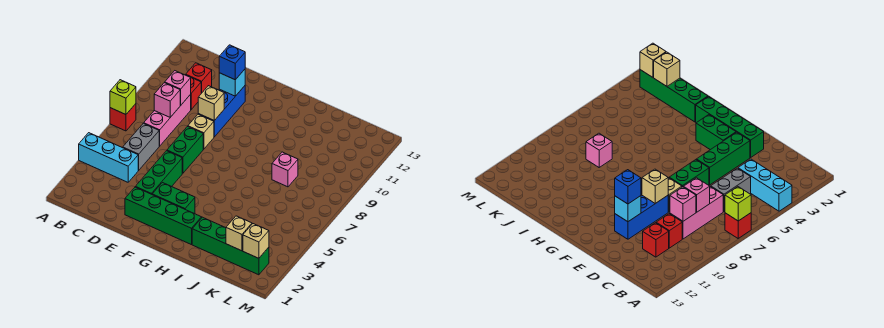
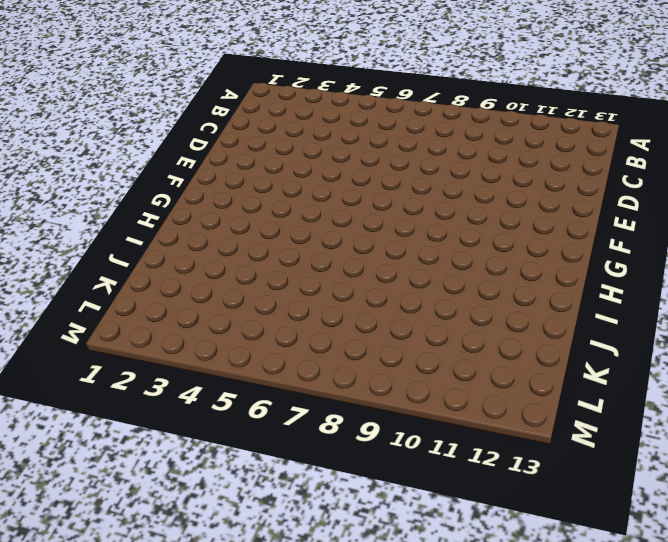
none -> cyan brick A4:C4 level 1
none -> red brick A7 level 1
none -> grey brick C5:C6 level 1

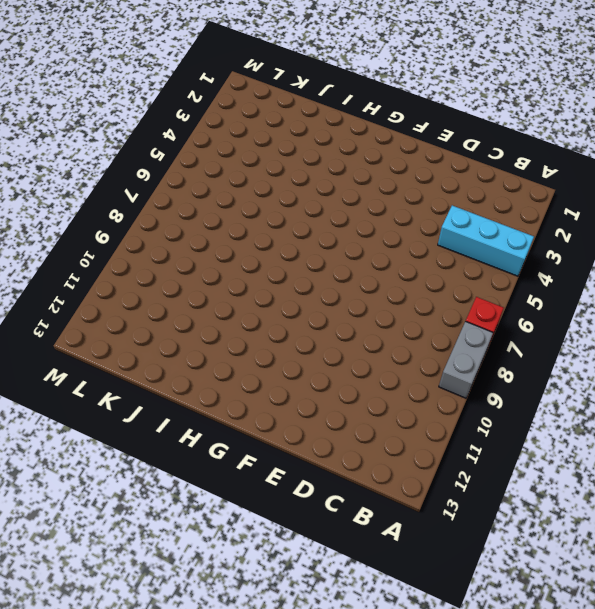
grey brick A8:A9 level 1 -> grey brick C5:C6 level 1
none -> pink brick C7:C9 level 1
none -> red brick C10 level 1
none -> red brick C11 level 1

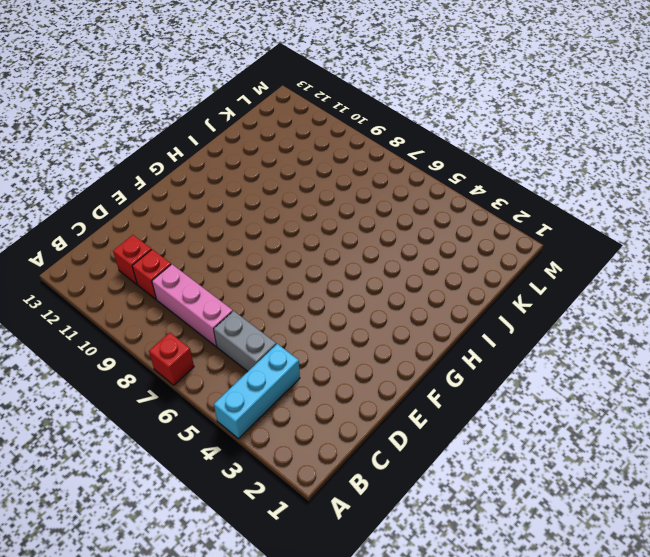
none -> green brick E2:H2 level 1
none -> green brick E3:E5 level 1
none -> green brick E6:E7 level 1

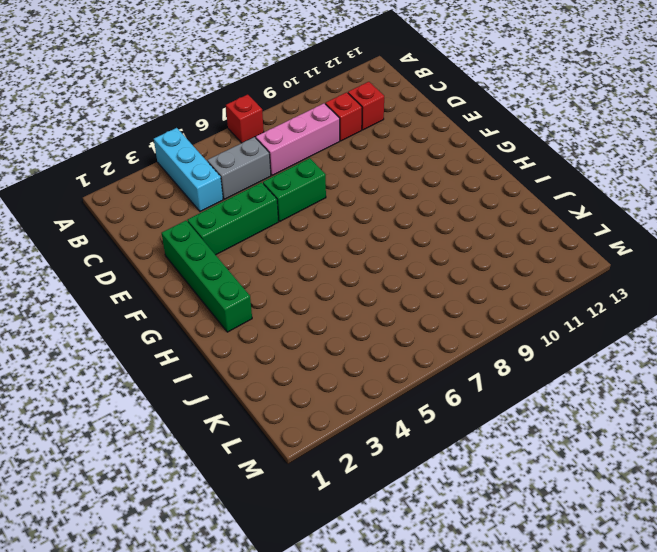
none -> tan brick E8 level 1
none -> blue brick E9:E11 level 1
none -> green brick F3:G3 level 1

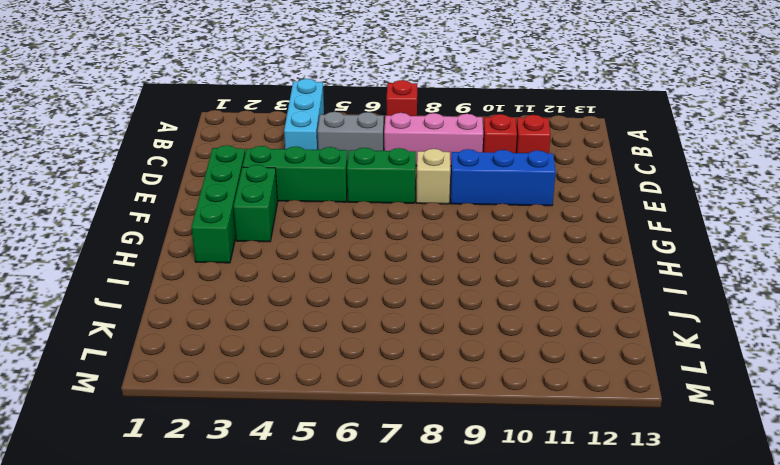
none -> green brick I2:L2 level 1
none -> pink brick J8 level 1
none -> lime brick A7 level 2

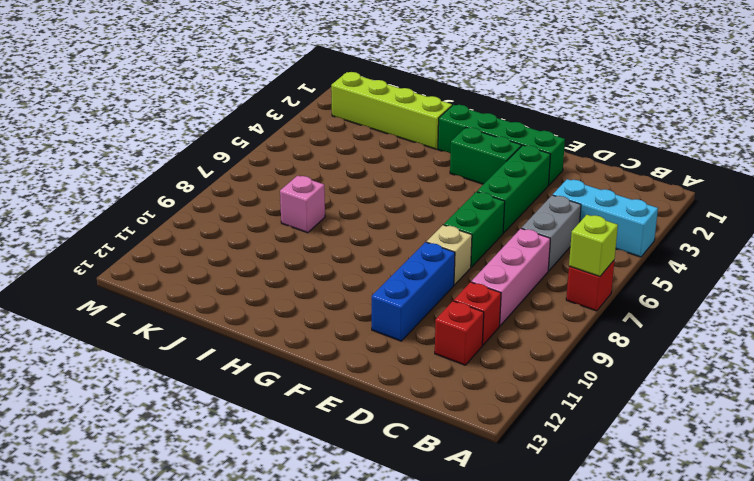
lime brick I2:L2 level 1 -> green brick I2:L2 level 1
none -> pink brick C8 level 2
none -> pink brick C9 level 2
none -> tan brick E9 level 2

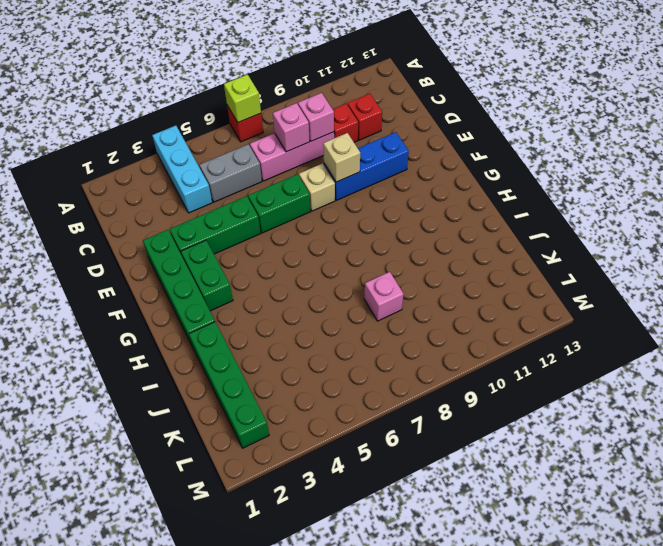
none -> cyan brick E11 level 2
none -> tan brick K2 level 2
none -> tan brick L2 level 2

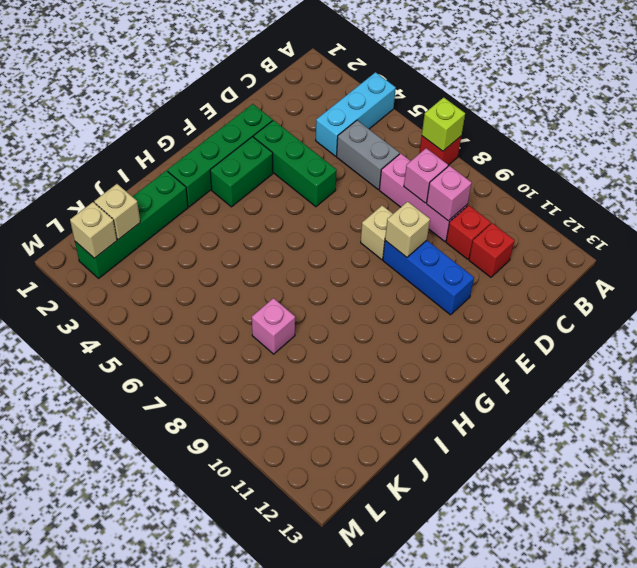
none -> green brick E6:E7 level 1
none -> cyan brick E11 level 2
none -> blue brick E11 level 3

